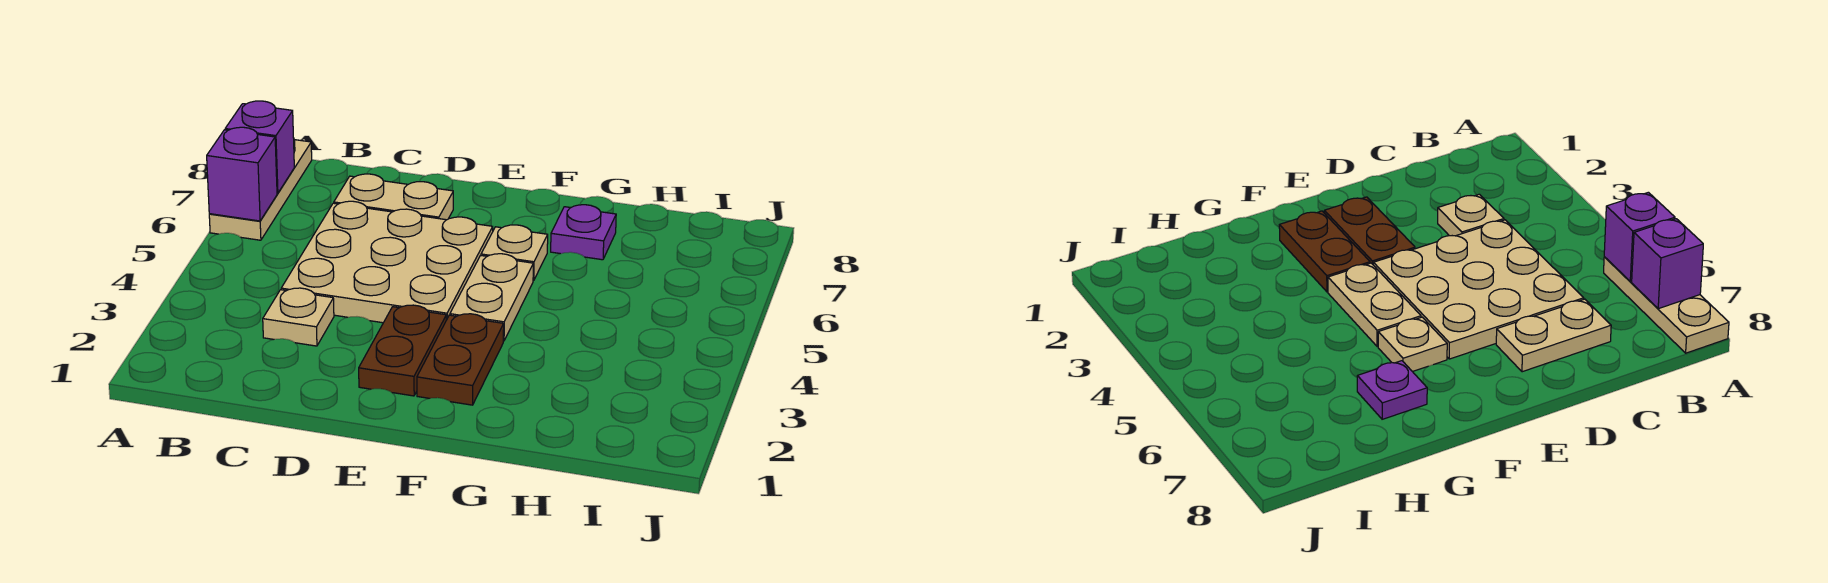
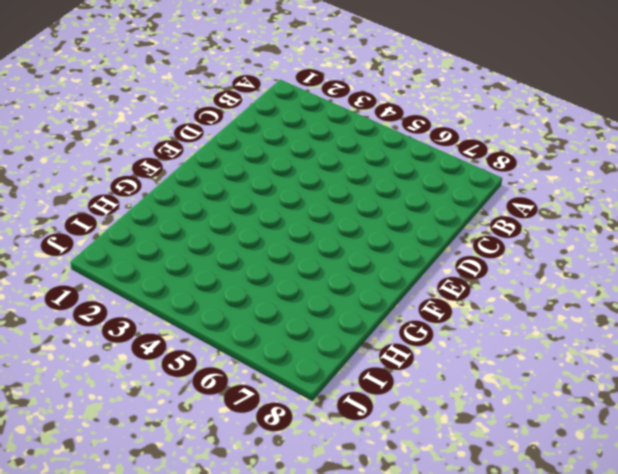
none -> tan plate A6:A8 level 1
none -> tan plate C3 level 1

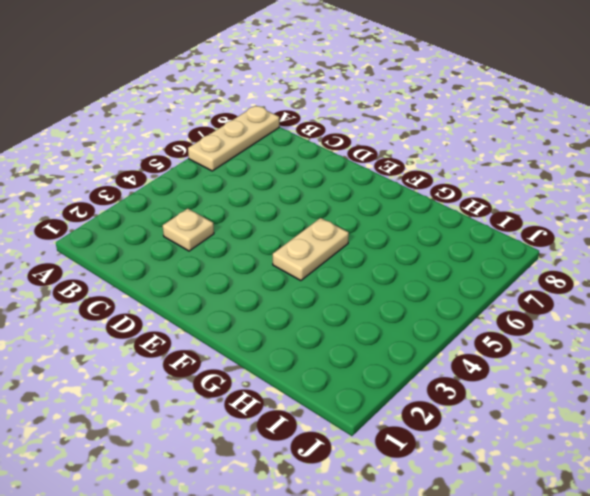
none -> tan plate C4:E6 level 1
none -> tan plate C7:D7 level 1

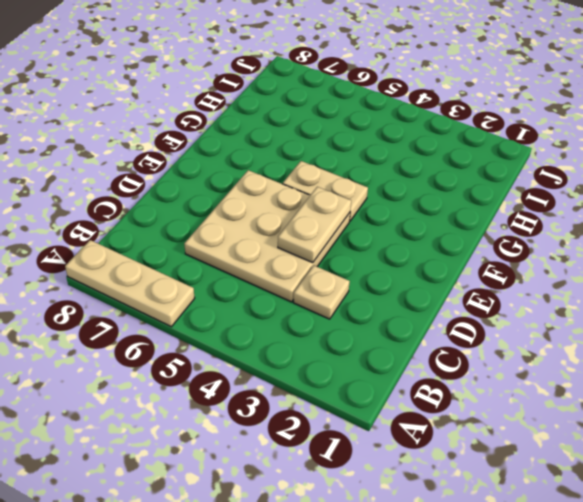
tan plate D4:E4 level 2 -> tan plate C7:D7 level 1
none -> brown plate E2:E3 level 1
none -> brown plate F2:F3 level 1

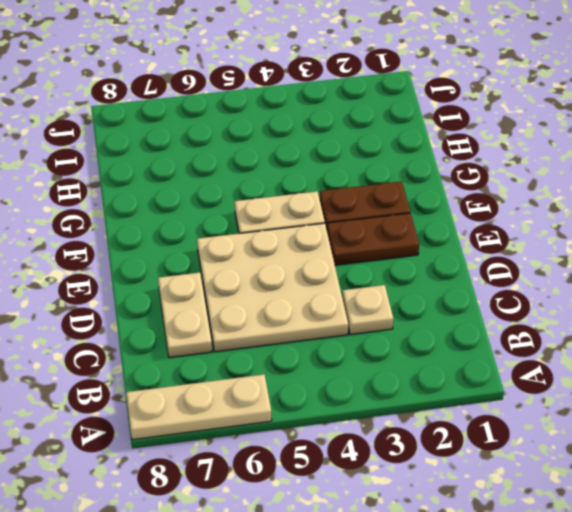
none -> tan plate F6 level 1
none -> purple plate G7 level 1

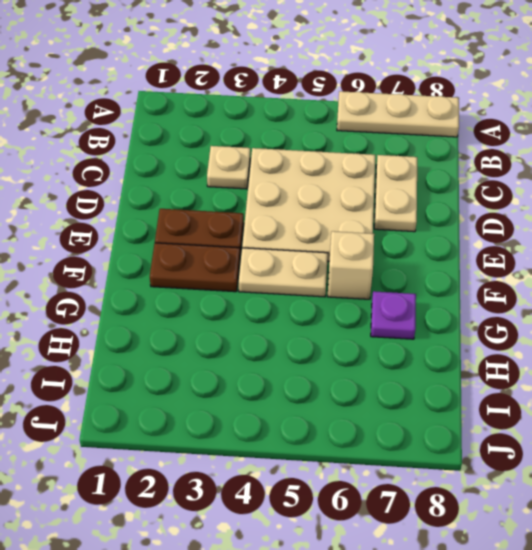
tan brick F6 level 1 -> tan plate F6 level 1
none -> purple brick A6 level 2
none -> purple brick A7 level 2

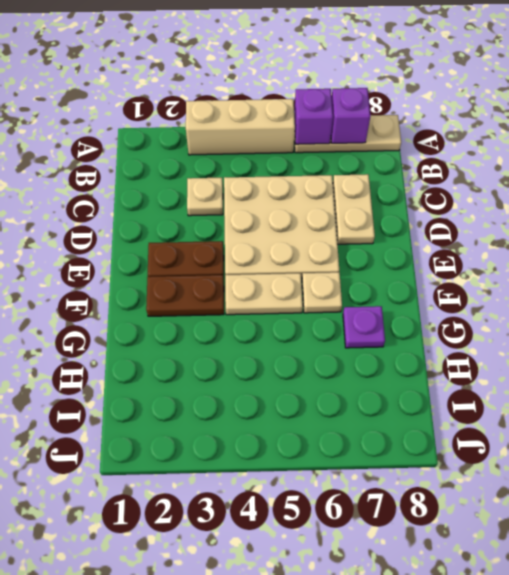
tan brick A3:A5 level 1 -> none

